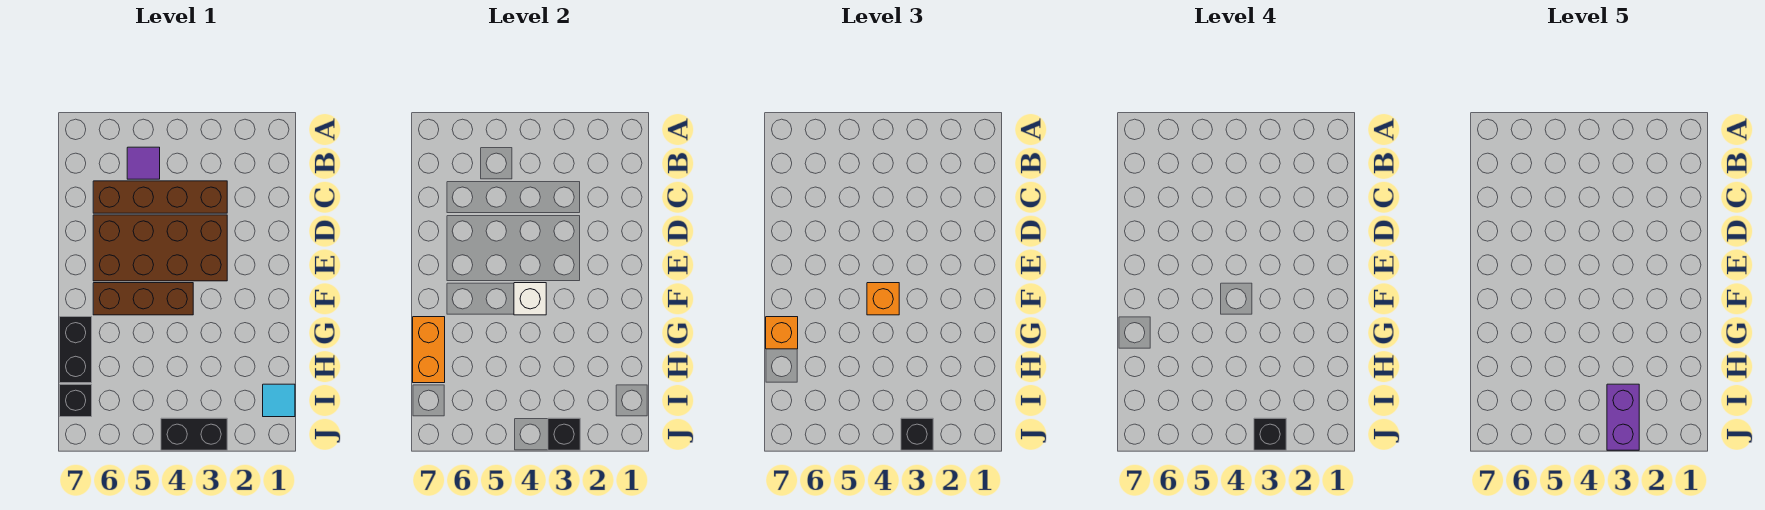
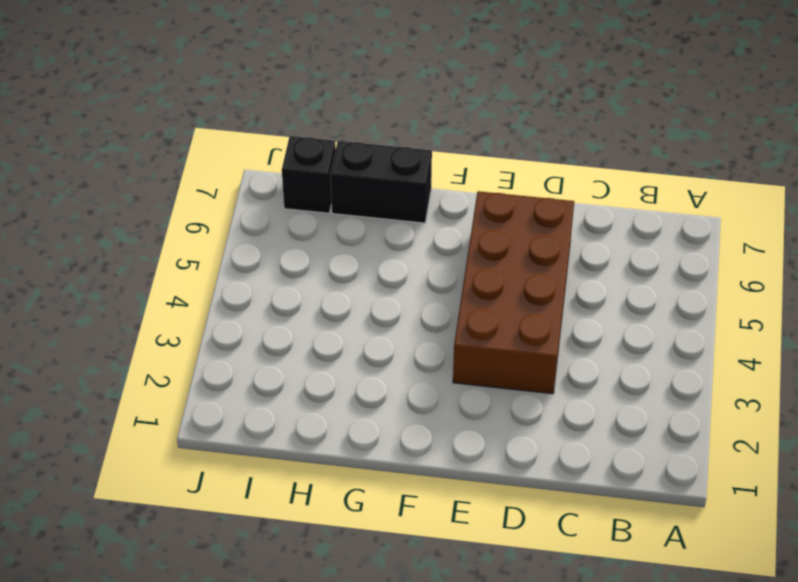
none -> purple tile B5 level 1
none -> brown brick C3:C6 level 1
none -> brown brick F4:F6 level 1

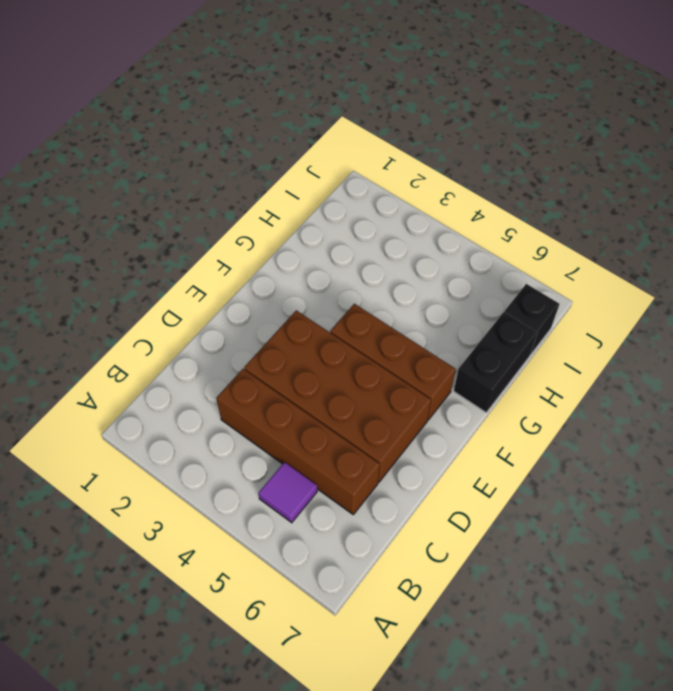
none -> cyan tile I1 level 1
none -> black brick J3:J4 level 1
none -> white brick F4 level 2

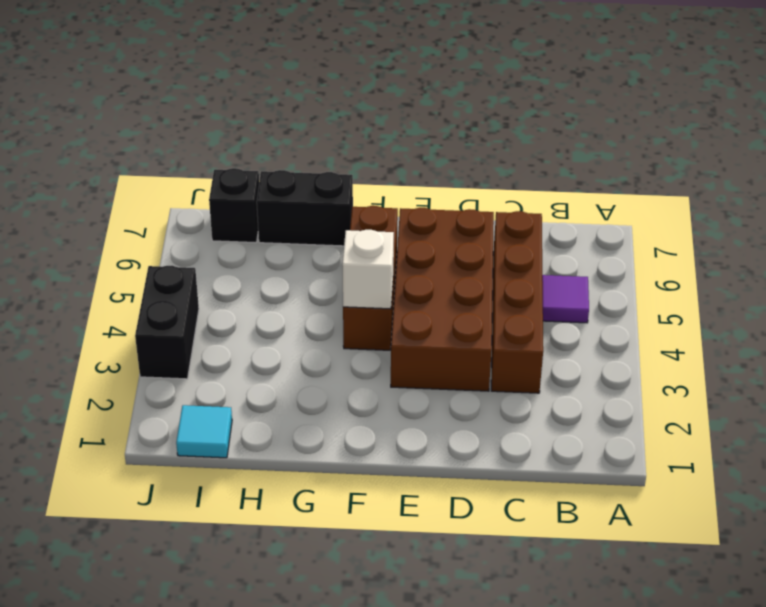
none -> orange brick G7:H7 level 2
none -> black brick J3 level 2
none -> orange brick F4 level 3

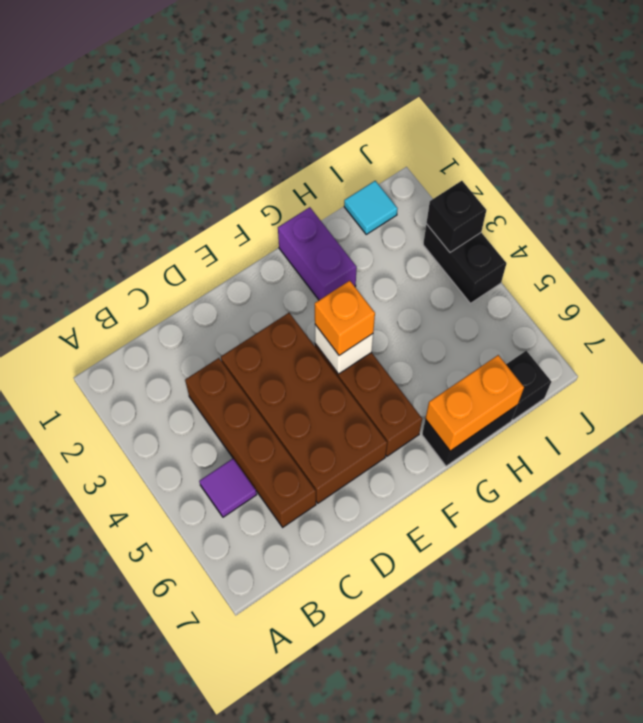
purple brick G1:G2 level 1 -> purple brick I3:J3 level 5
none -> orange brick G7 level 3
none -> black brick J3 level 3
none -> black brick J3 level 4

